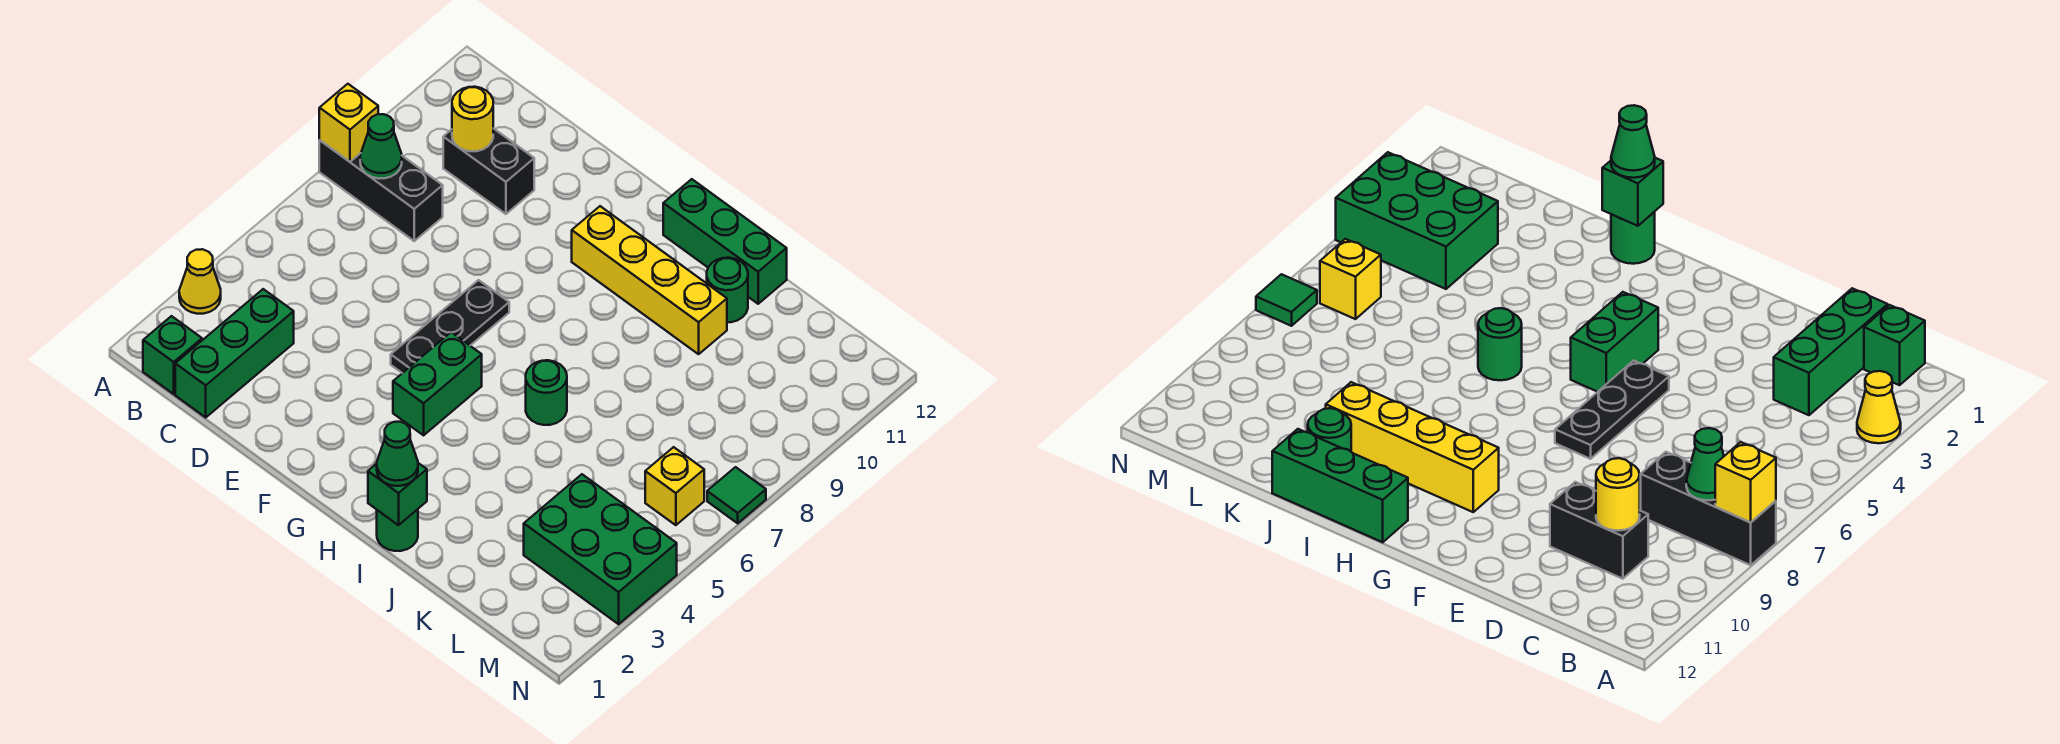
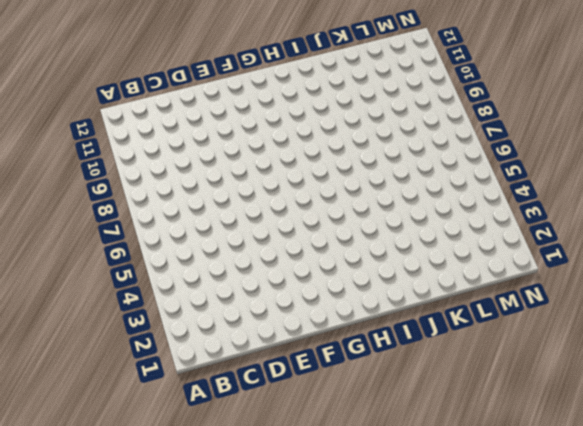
none -> yellow cone A3 level 1
none -> black brick A8:C8 level 1
none -> green brick B1 level 1

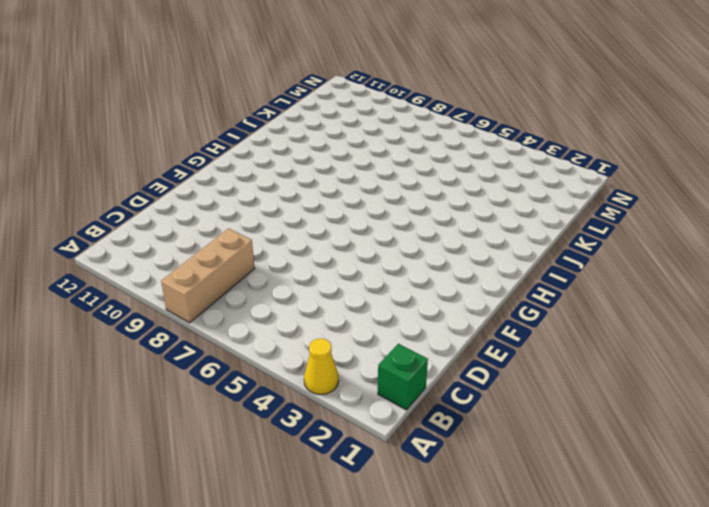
tan brick A8:C8 level 1 -> black brick A8:C8 level 1
none -> green brick C1:C3 level 1
none -> black brick C10:D10 level 1
none -> black plate F5:F7 level 1

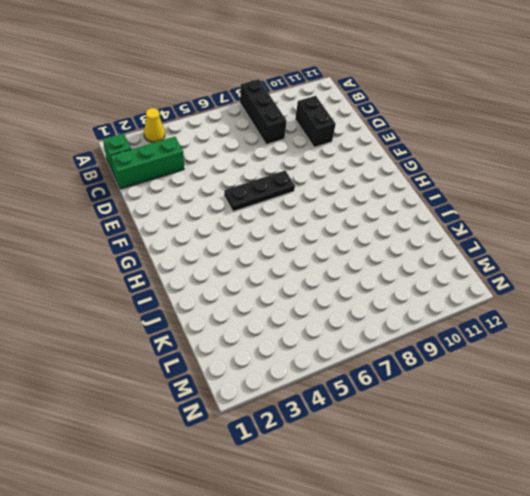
none -> green brick G4:G5 level 1
none -> yellow brick G10:J10 level 1
none -> green brick H12:J12 level 1

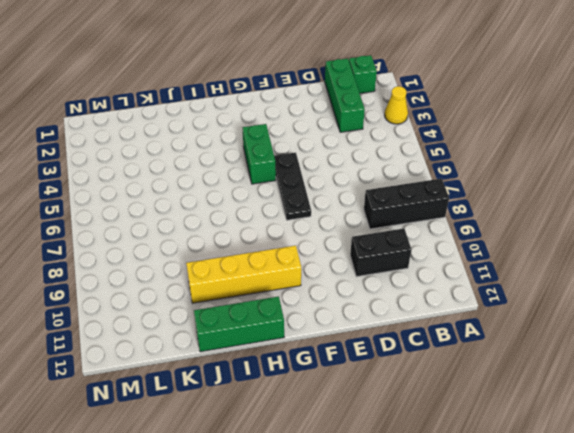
none -> green round brick I1 level 1
none -> green round brick I6 level 1
none -> green round brick J11 level 1

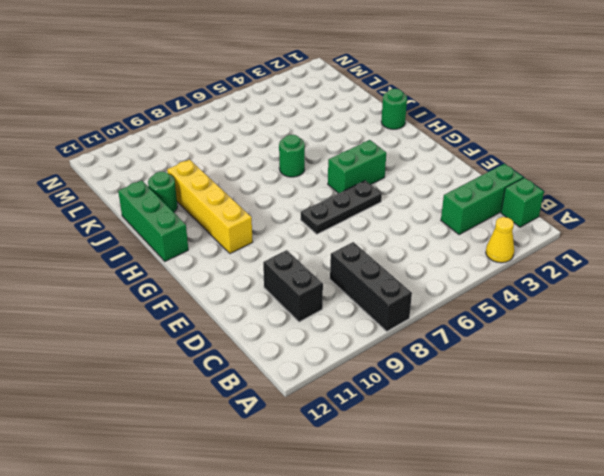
none -> green brick L3:N4 level 1
none -> yellow brick M6 level 1
none -> green tile N7 level 1

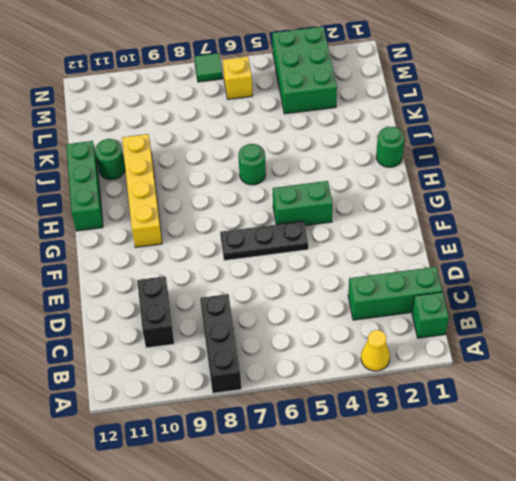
none -> yellow brick A8 level 2
none -> green cone B8 level 2
none -> yellow round brick C10 level 2

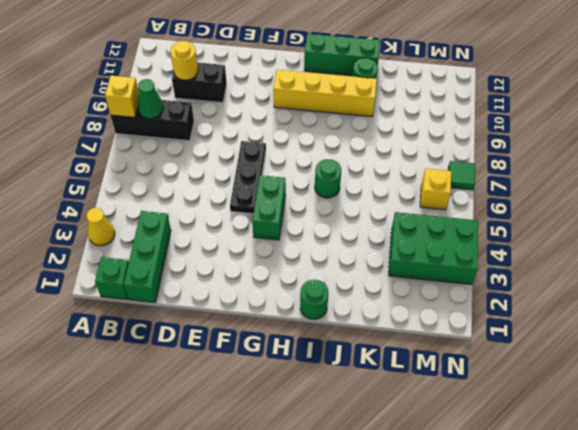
none -> green brick I1 level 2
none -> green cone I1 level 3

